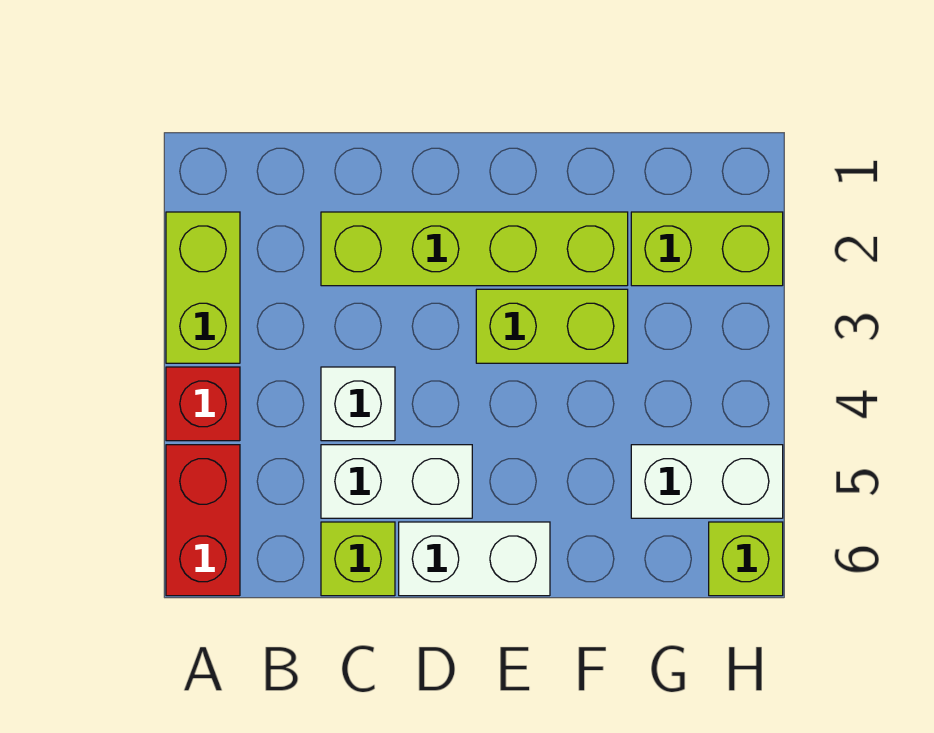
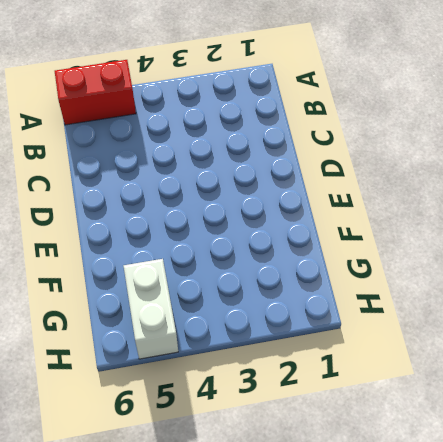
none -> lime brick A2:A3 level 1
none -> red brick A4 level 1
none -> lime brick C2:F2 level 1

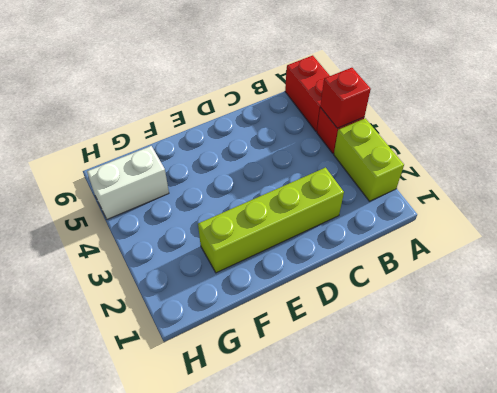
red brick A4 level 2 -> none
none -> white brick C4 level 1
none -> white brick C5:D5 level 1
none -> lime brick C6 level 1

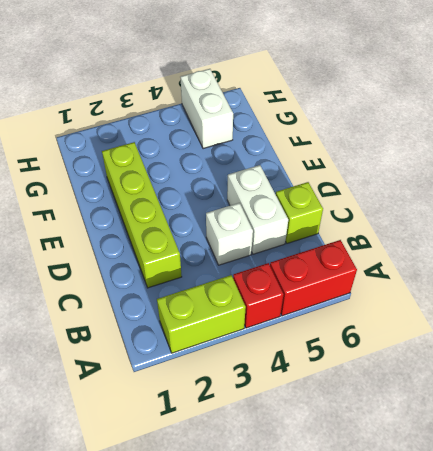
none -> white brick D6:E6 level 1
none -> lime brick E3:F3 level 1
none -> lime brick G2:H2 level 1

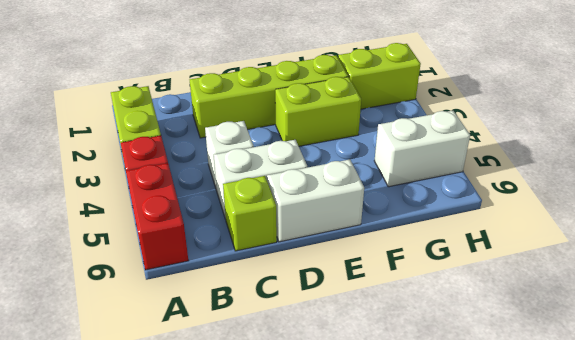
none -> lime brick H6 level 1

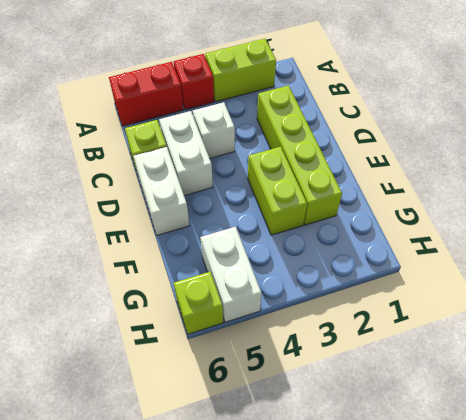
none -> lime brick G2:H2 level 1

